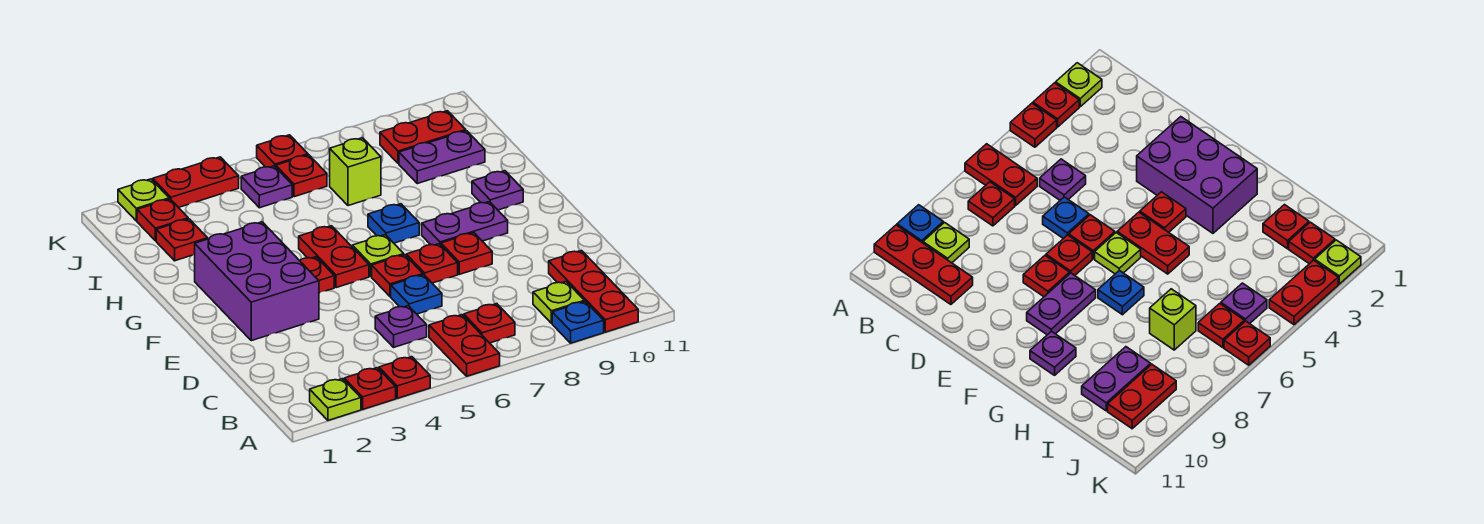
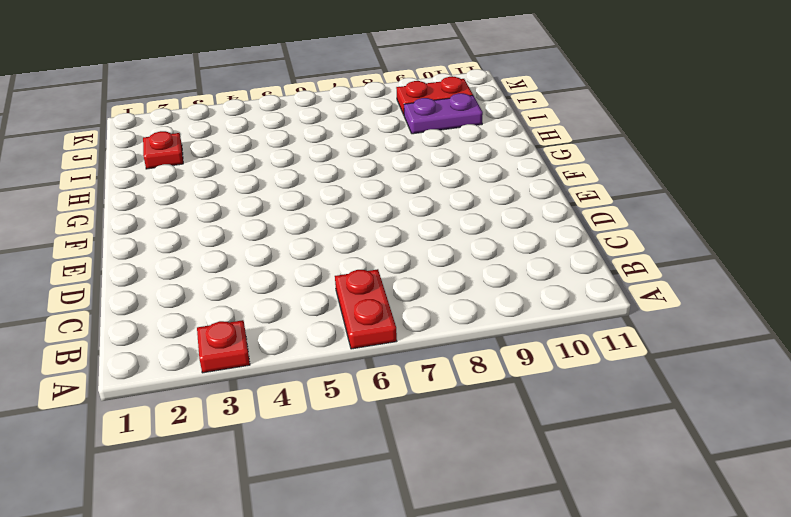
none -> lime plate A2 level 1
none -> red plate A4 level 1
none -> blue plate A9 level 1
none -> red plate A10:C10 level 1

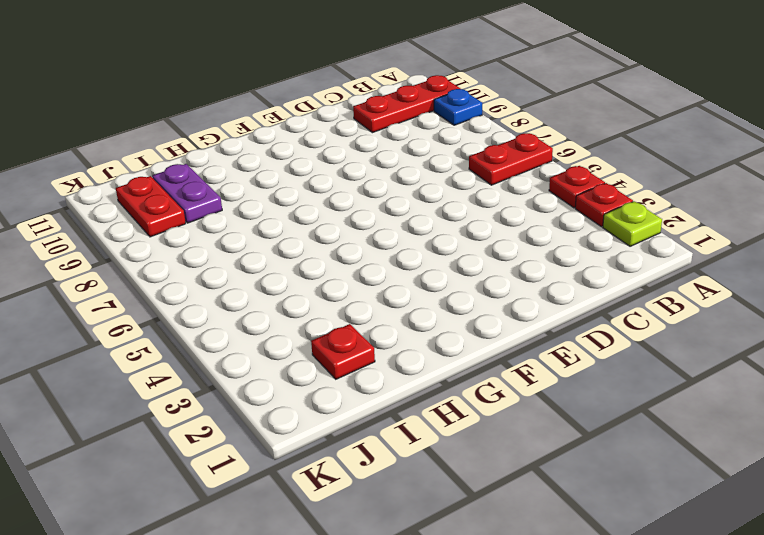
none -> red plate B7 level 1
none -> lime plate B9 level 1
none -> purple plate C5 level 1
none -> blue plate D6 level 1

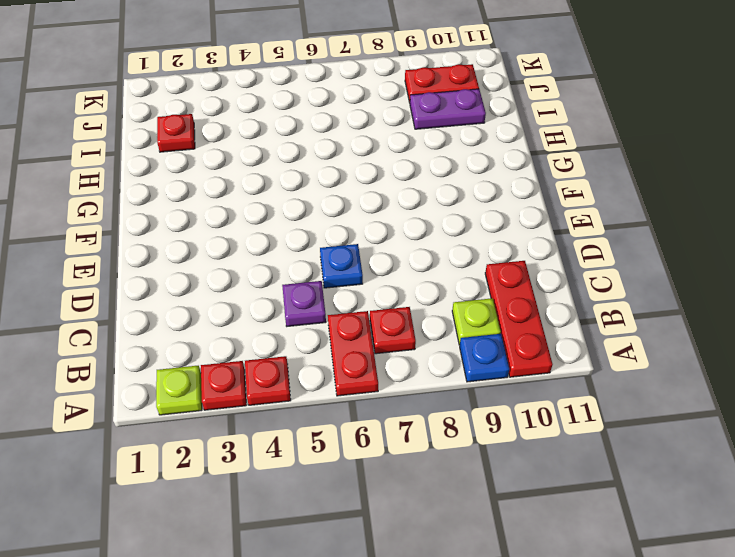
none -> purple brick E2:G3 level 1
none -> red plate E6 level 1
none -> red plate E7 level 1
none -> red plate E8 level 1

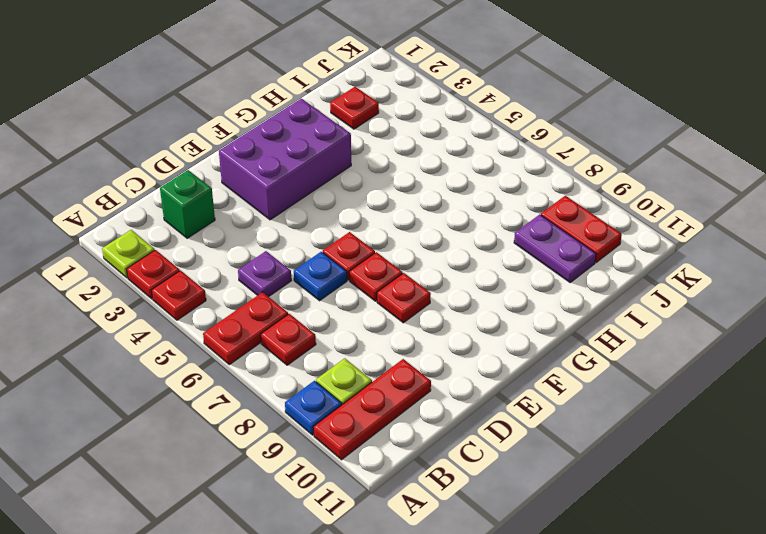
green brick C2 level 1 -> none
none -> red plate F4 level 1
none -> red plate F5:G5 level 1
none -> lime plate F6 level 1
none -> purple plate F8:F9 level 1

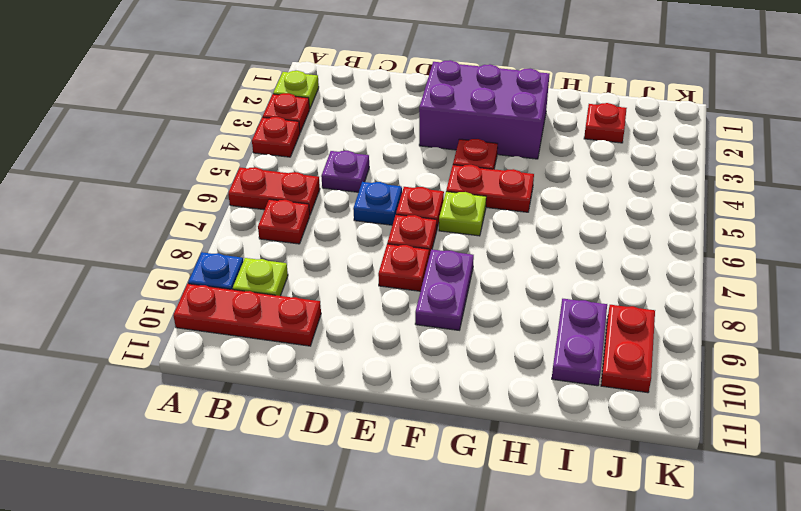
none -> blue plate G7 level 1
none -> purple plate G10 level 1
none -> lime brick I7 level 1
none -> red plate J2 level 1

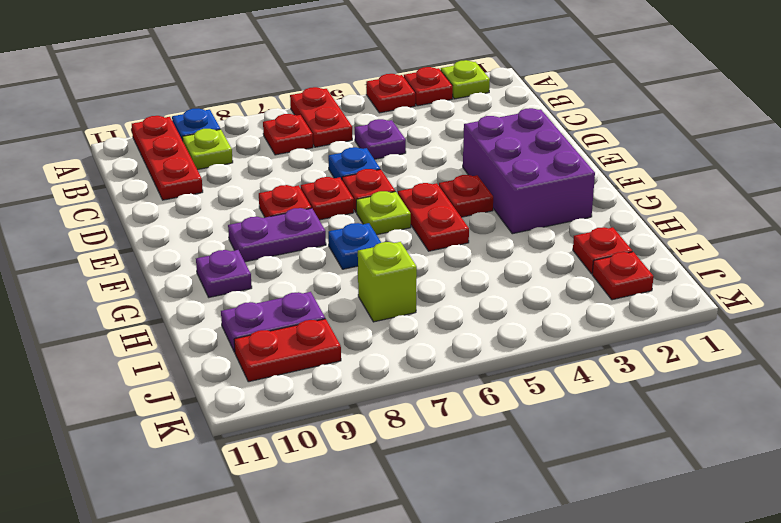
none -> purple plate J5 level 1
none -> red plate J6 level 1
none -> lime plate K2 level 1
none -> red plate K3:K4 level 1

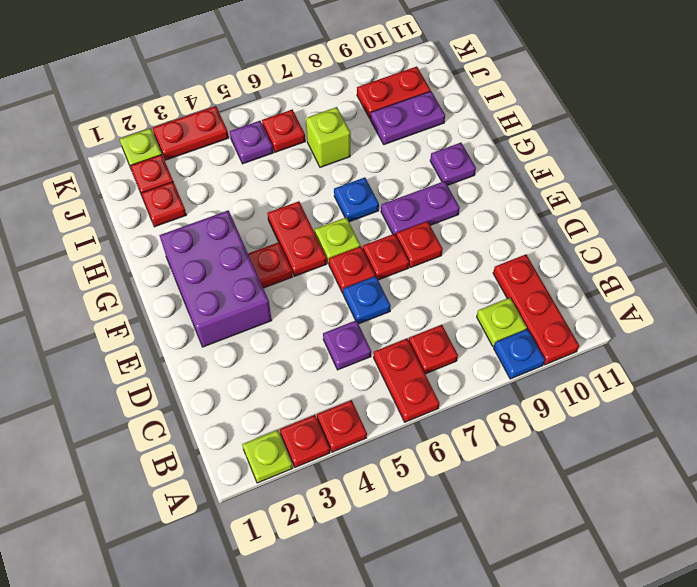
none -> red plate K6 level 1

